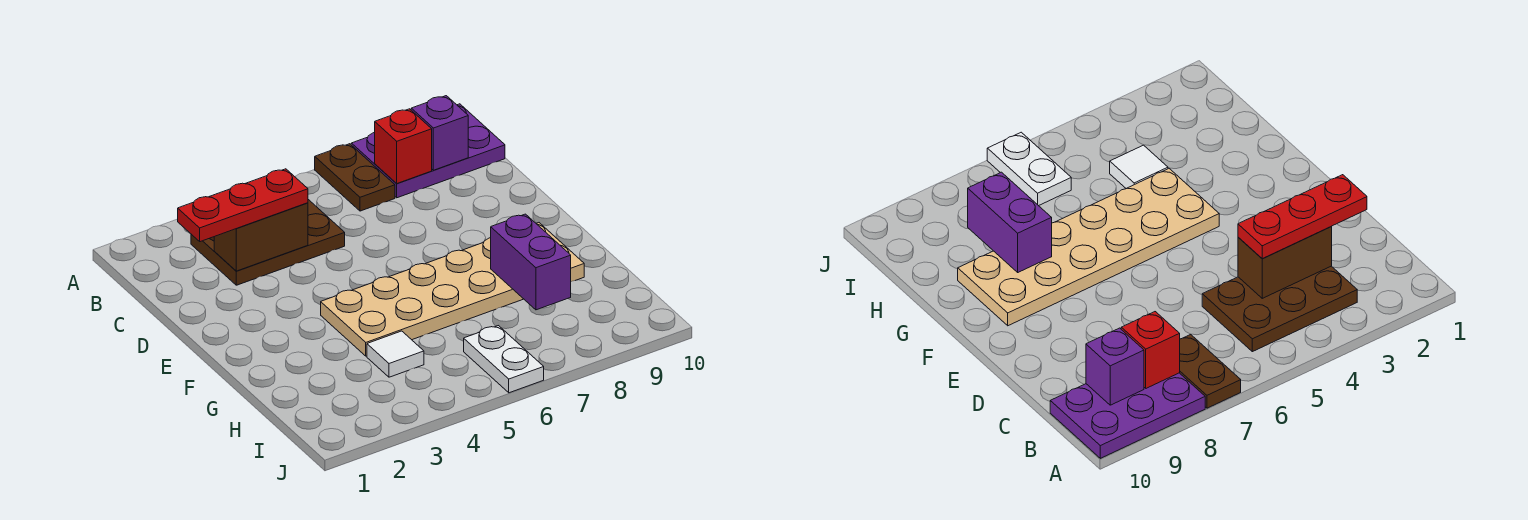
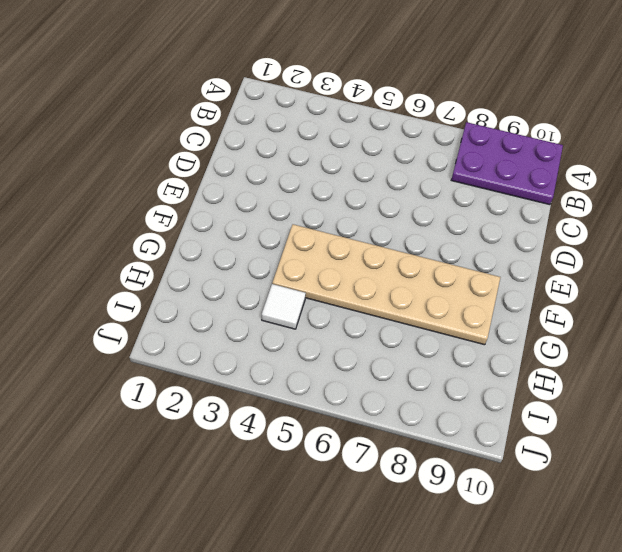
none -> brown plate A7:B7 level 1
none -> brown plate B3:C5 level 1

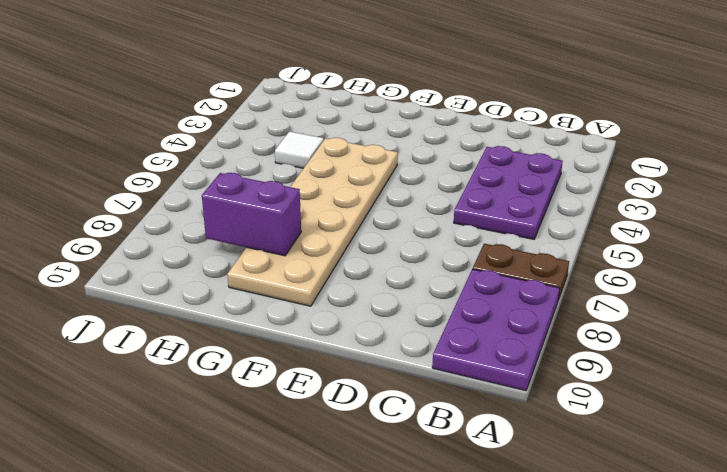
purple plate B3:C5 level 1 -> brown plate B3:C5 level 1
none -> white plate I6:J6 level 1
none -> red brick B8 level 2

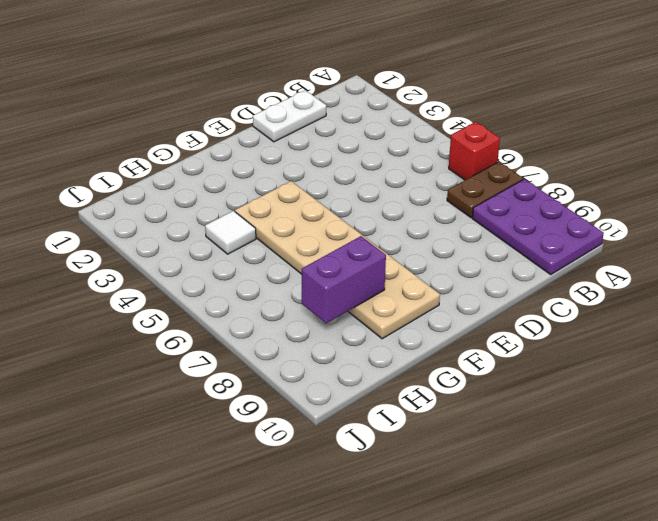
red brick A6 level 1 -> red brick B8 level 2
white plate C1:D1 level 1 -> white plate I6:J6 level 1
none -> brown plate B3:C5 level 1
none -> purple brick B9 level 2

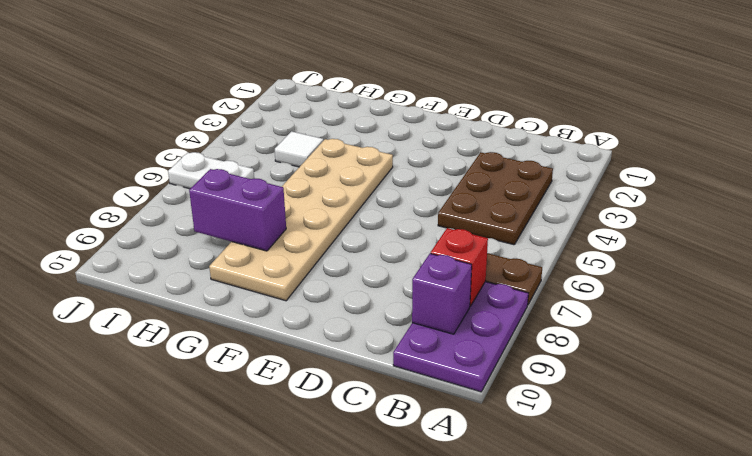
none -> brown brick C3:C4 level 2
none -> red plate C2:C4 level 3

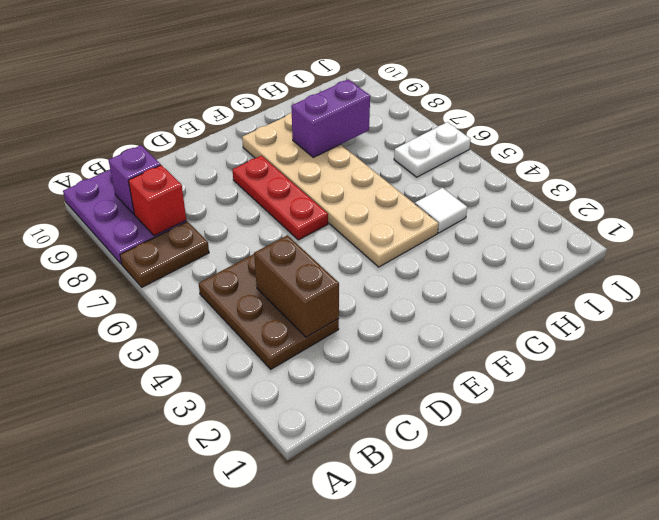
red plate E6:E8 level 1 -> red plate C2:C4 level 3

